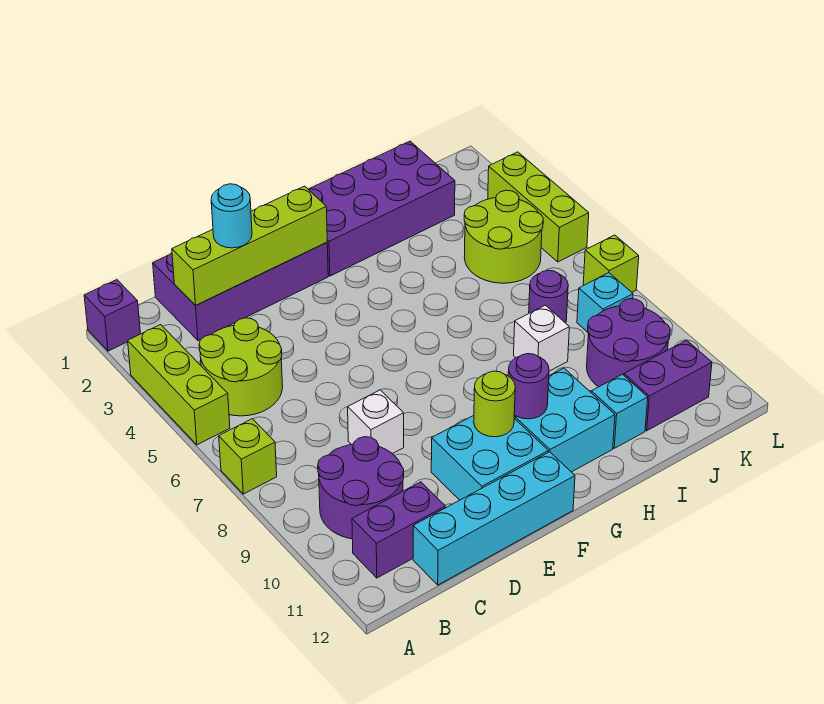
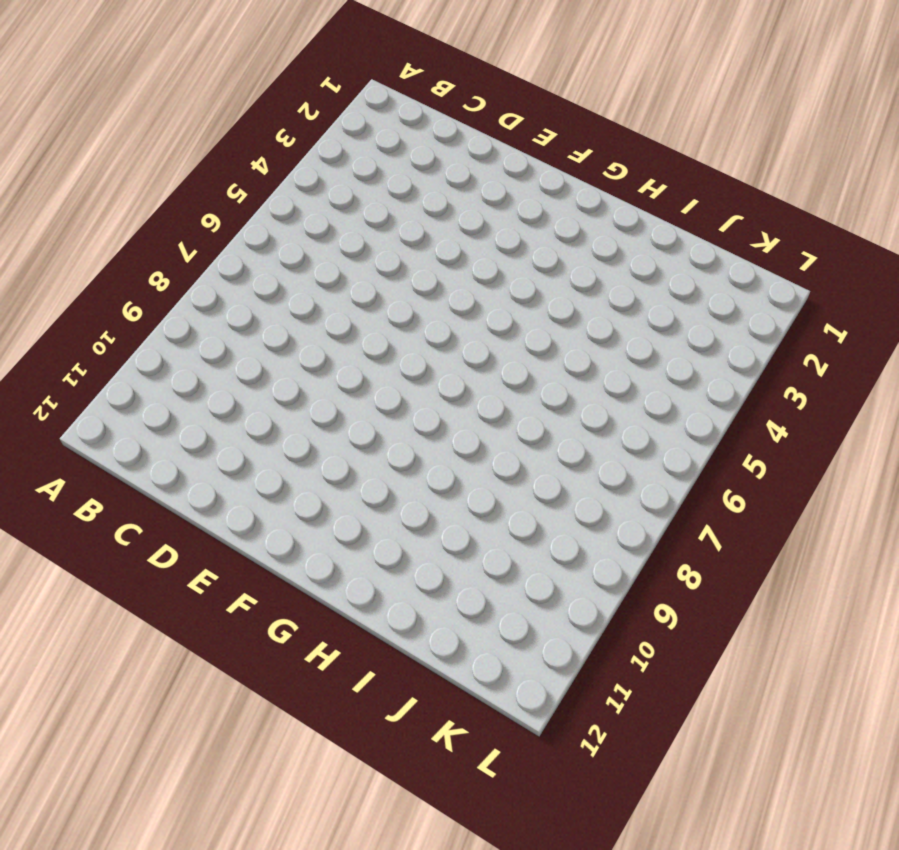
none -> purple brick A1 level 1
none -> lime brick A3:A5 level 1
none -> lime brick A7 level 1

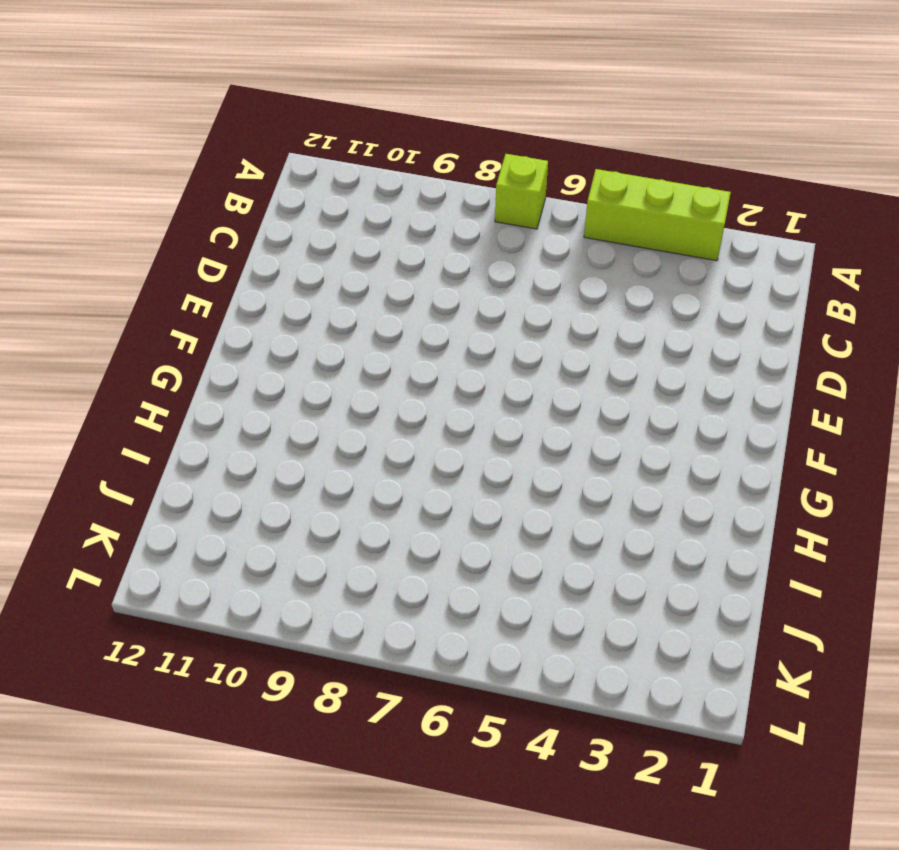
none -> purple brick A1 level 1
none -> lime round brick B4:C5 level 1
none -> purple round brick B9:C10 level 1

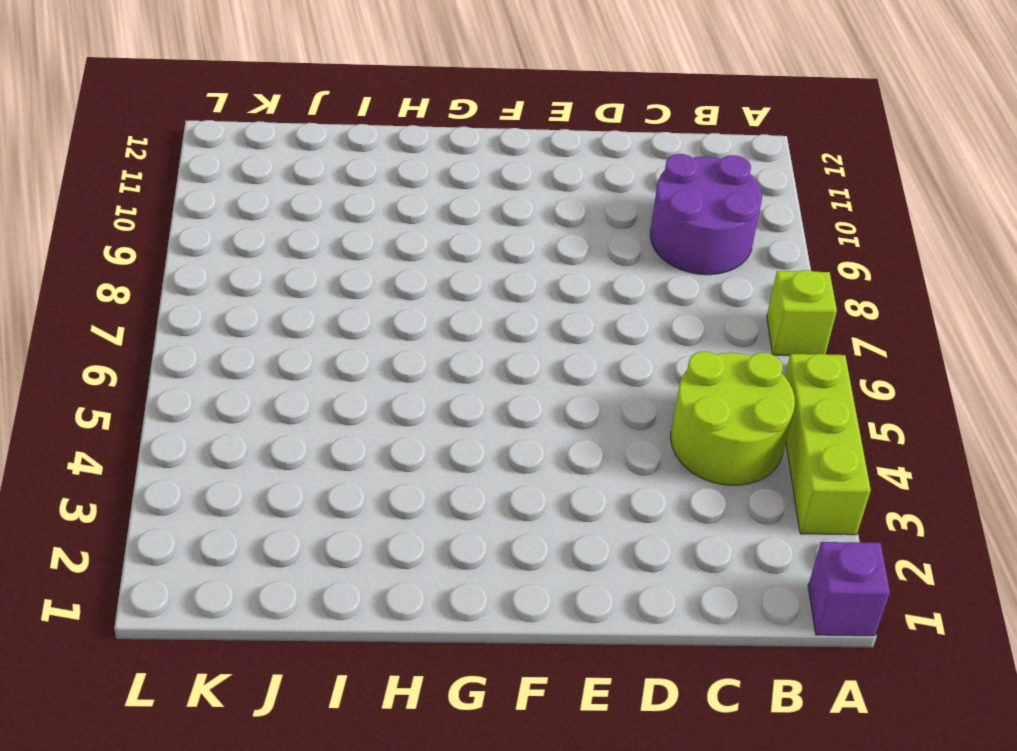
none -> purple brick B11:C11 level 1
none -> purple brick C1:F2 level 1
none -> cyan brick C12:F12 level 1

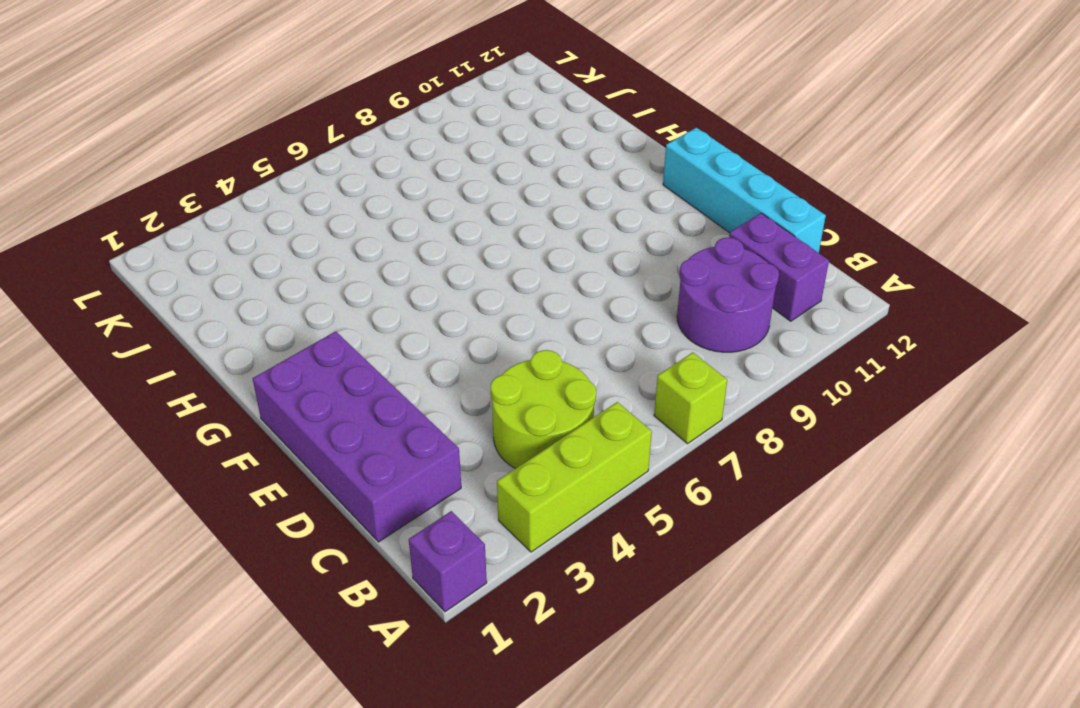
none -> white brick D8 level 1
none -> cyan brick E10:F11 level 1
none -> purple brick G1:J2 level 1

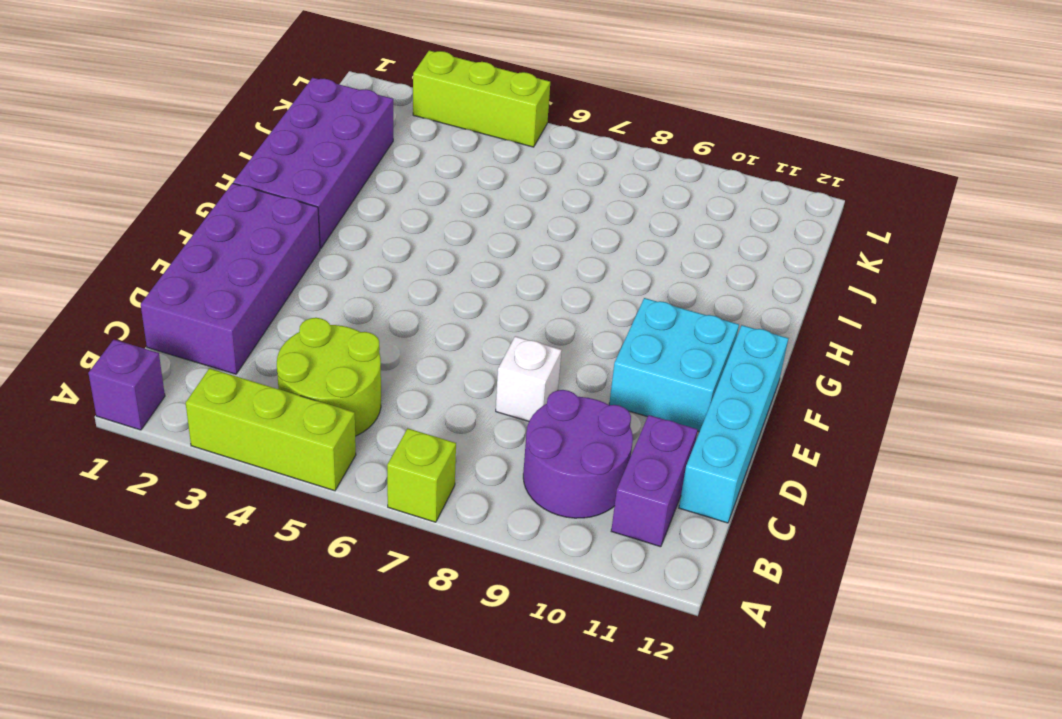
none -> cyan brick G10:H11 level 1
none -> white brick I8 level 1
none -> cyan brick I11 level 1

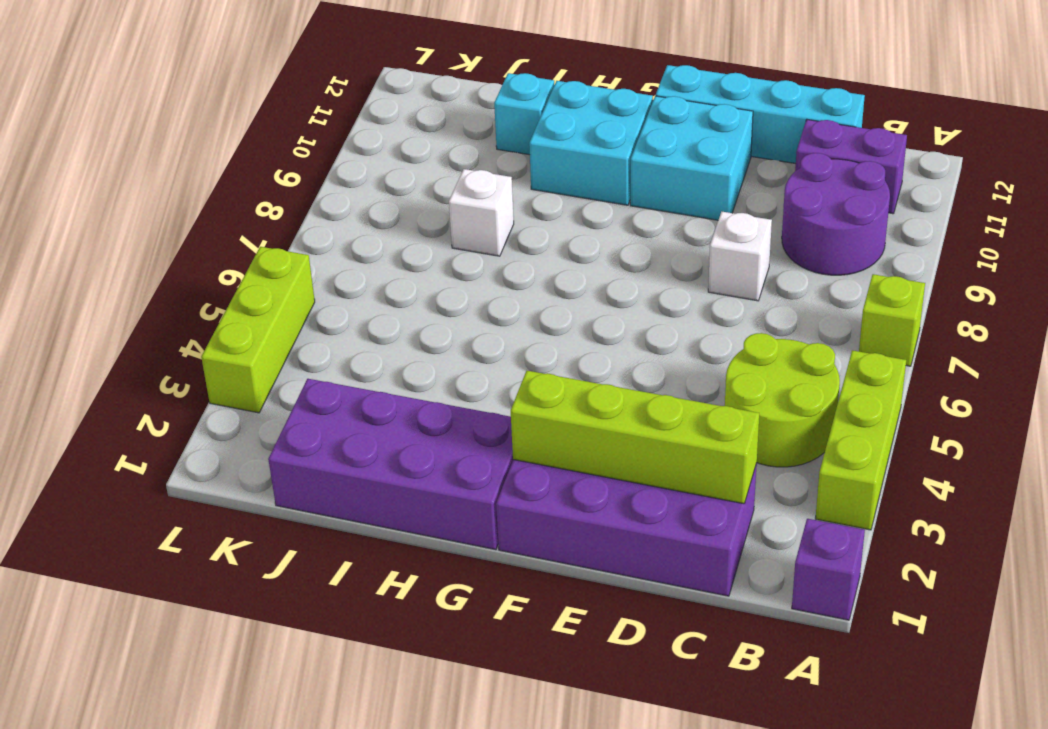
none -> lime round brick J4:K5 level 1
none -> purple round brick J7 level 1
none -> purple round brick J9:K10 level 1

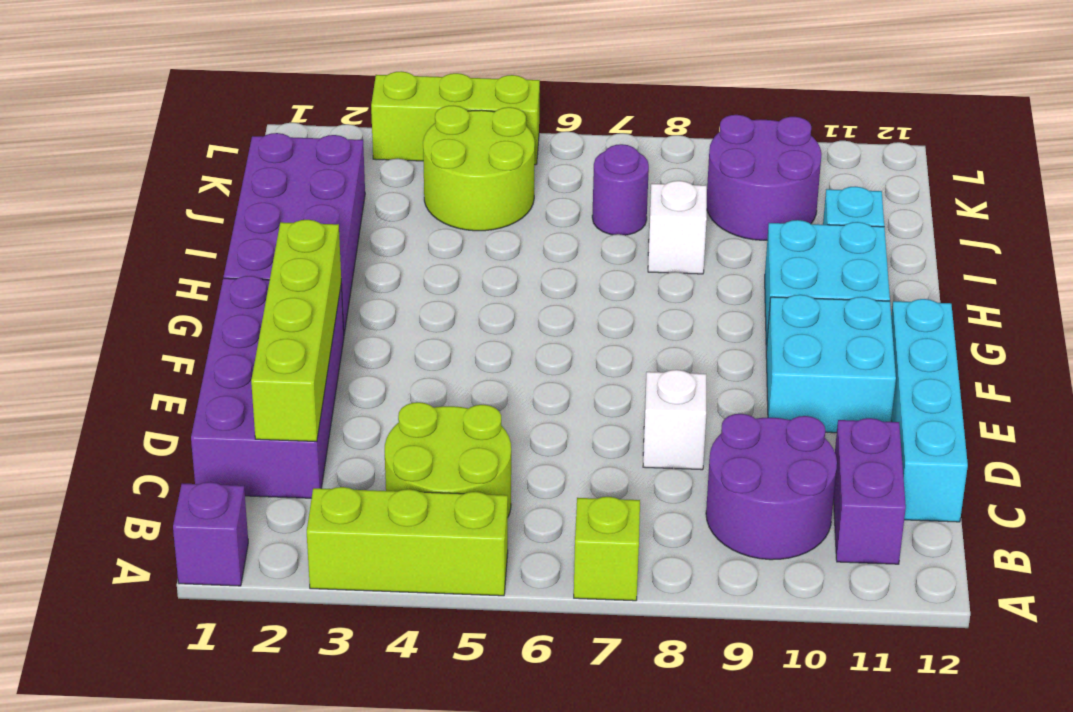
none -> purple brick J11:K11 level 1
none -> cyan brick K8 level 1
none -> lime brick L7 level 1

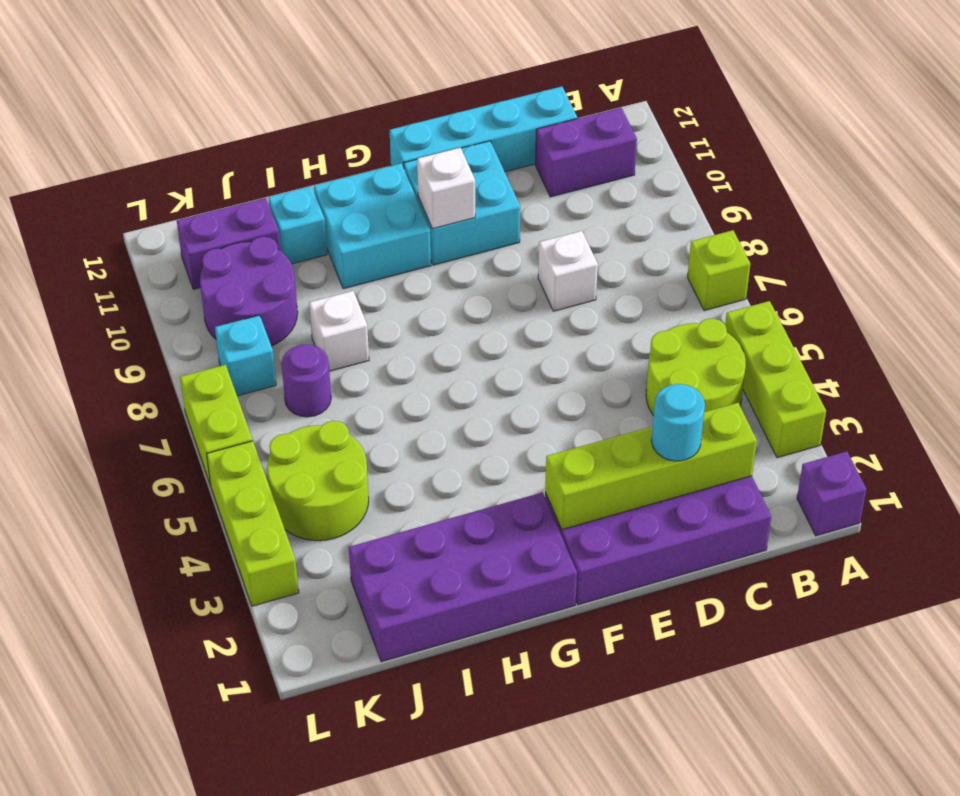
white brick F10 level 2 -> lime round brick F10 level 2
lime brick L6:L7 level 1 -> lime brick L7 level 1
none -> purple round brick B9:C10 level 1
none -> purple round brick G10 level 2

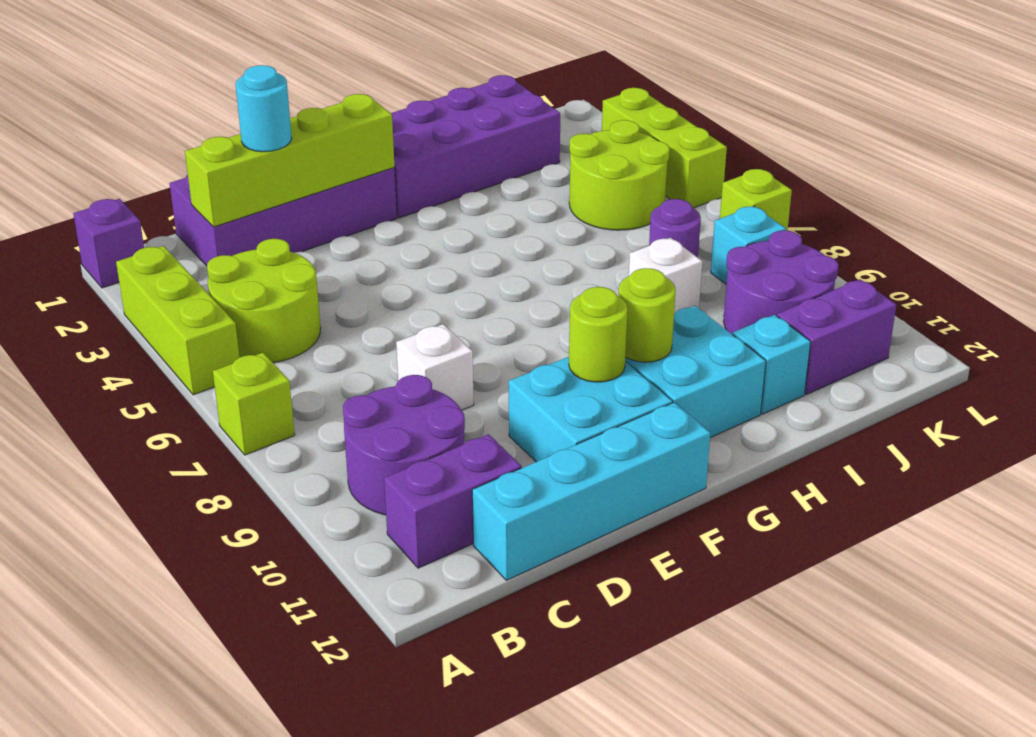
lime round brick G10 level 2 -> purple round brick G10 level 2

